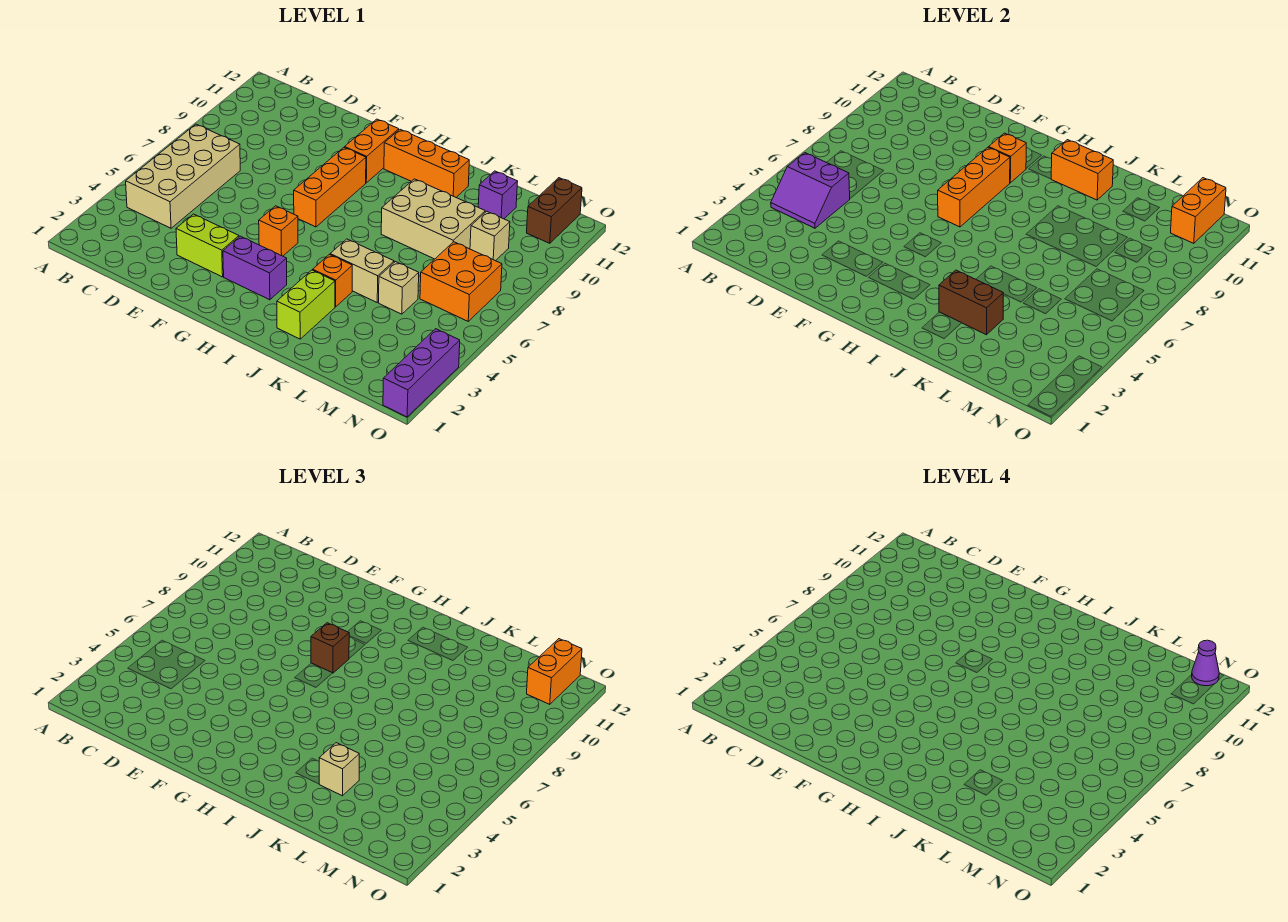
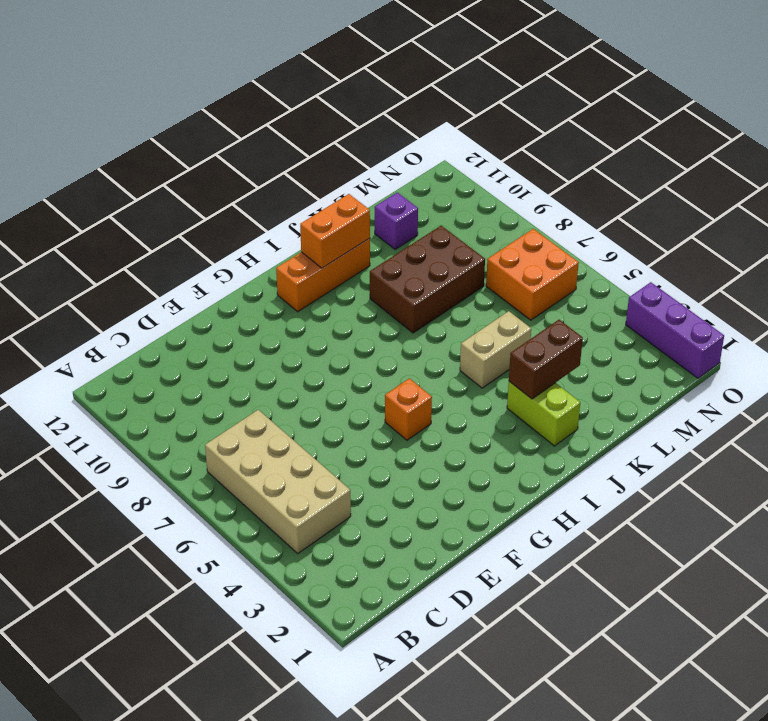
brown brick J8:L9 level 1 -> tan brick J8:L9 level 1
none -> lime brick E3:F3 level 1
none -> purple brick G3:H3 level 1
none -> orange brick G7:G9 level 1

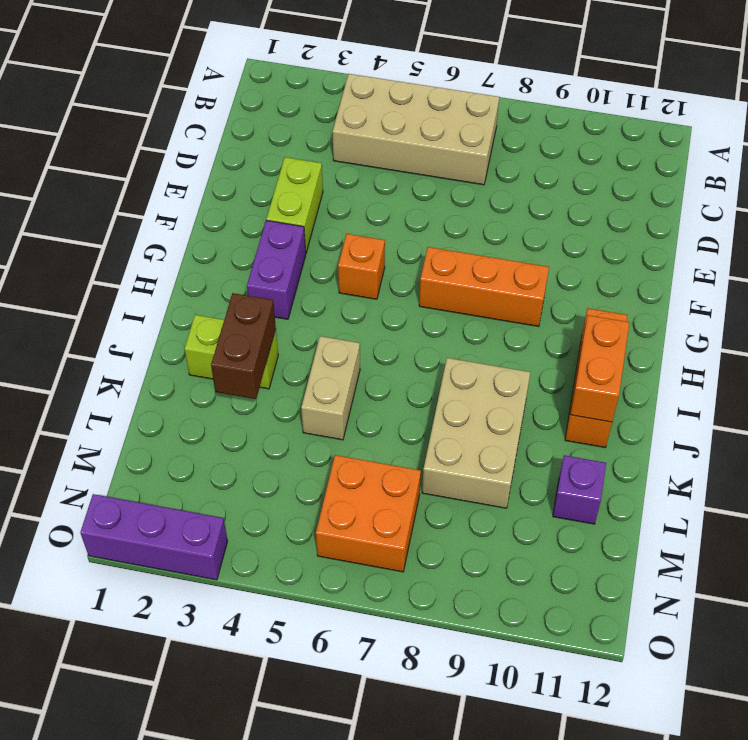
none -> orange brick G10:G11 level 1
none -> orange brick J4 level 1
none -> tan brick L5 level 1

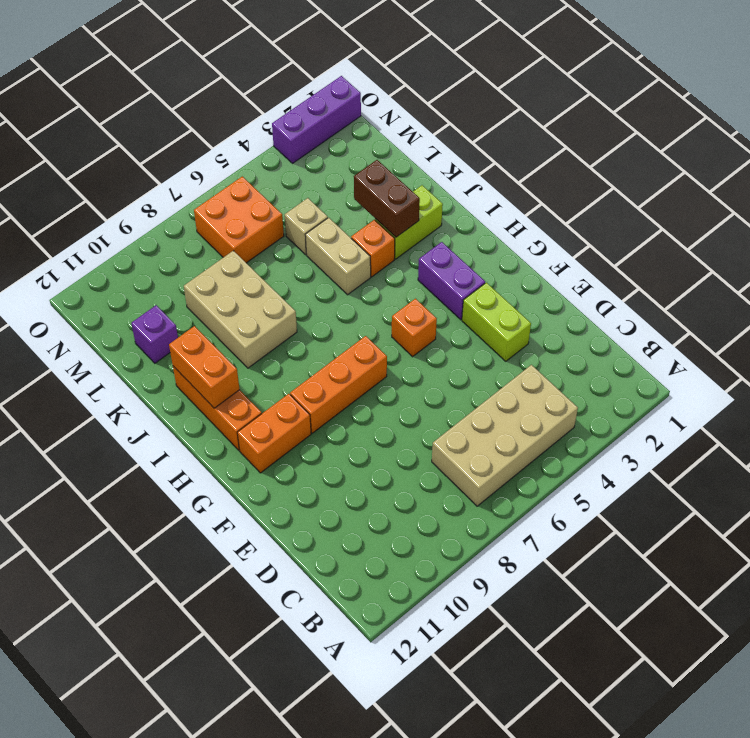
none -> tan brick M9 level 1
none -> brown brick N11:N12 level 1
none -> purple slope B4:C5 level 2 top 5

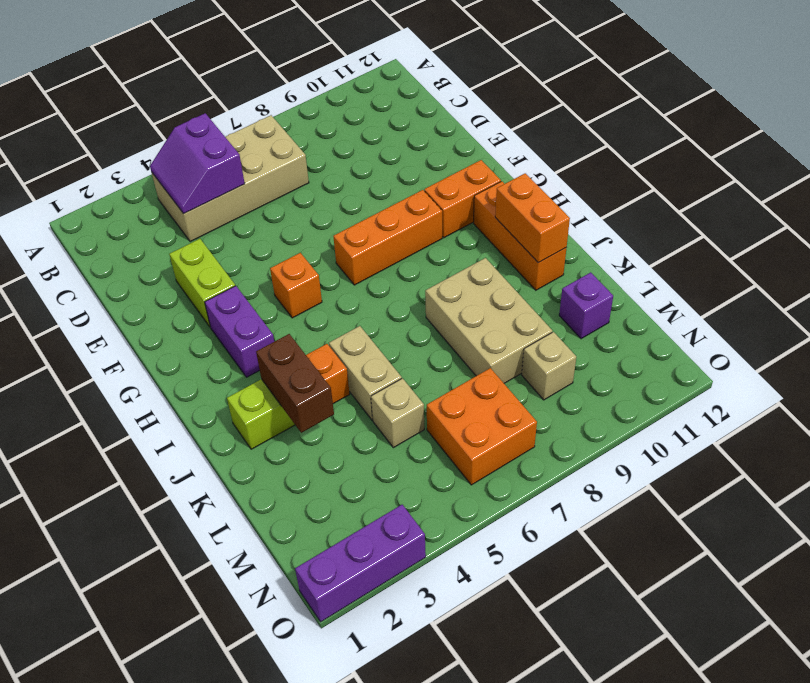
none -> brown brick N11:N12 level 1
none -> orange brick G7:G9 level 2
none -> orange brick G10 level 2

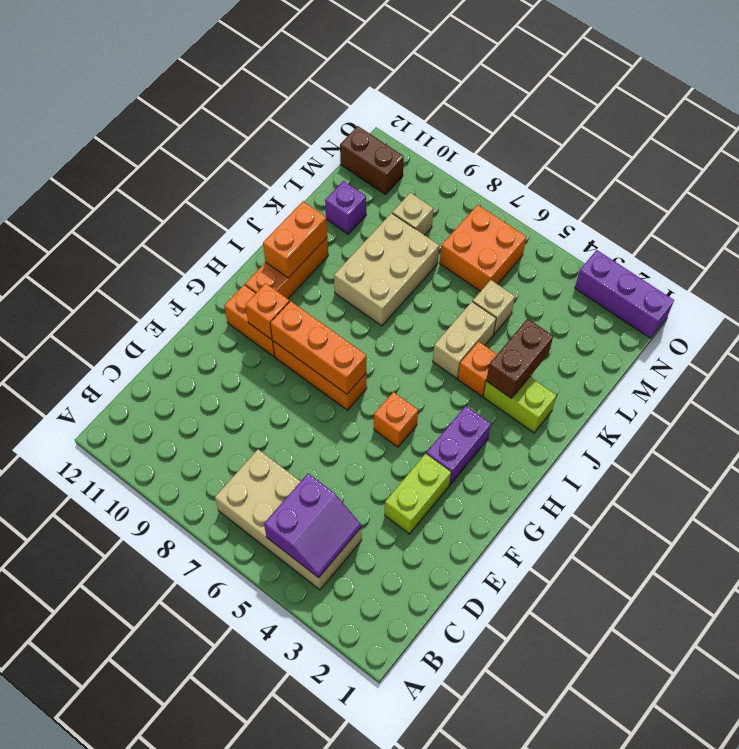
none -> orange brick N11:N12 level 2
none -> brown brick G8 level 3
none -> tan brick K3 level 3

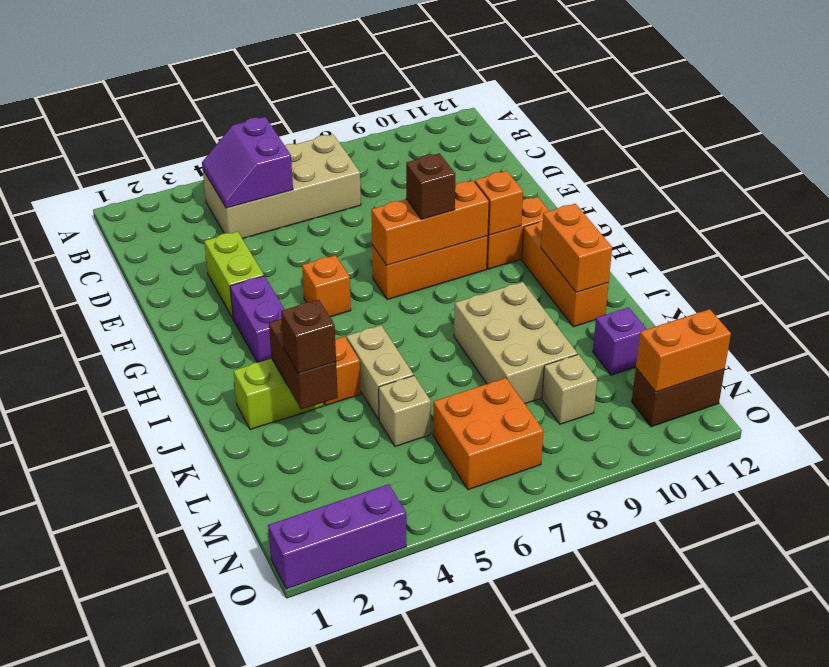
brown brick K3 level 3 -> tan brick K3 level 3
none -> orange brick N11:N12 level 3
none -> purple cone N12 level 4

